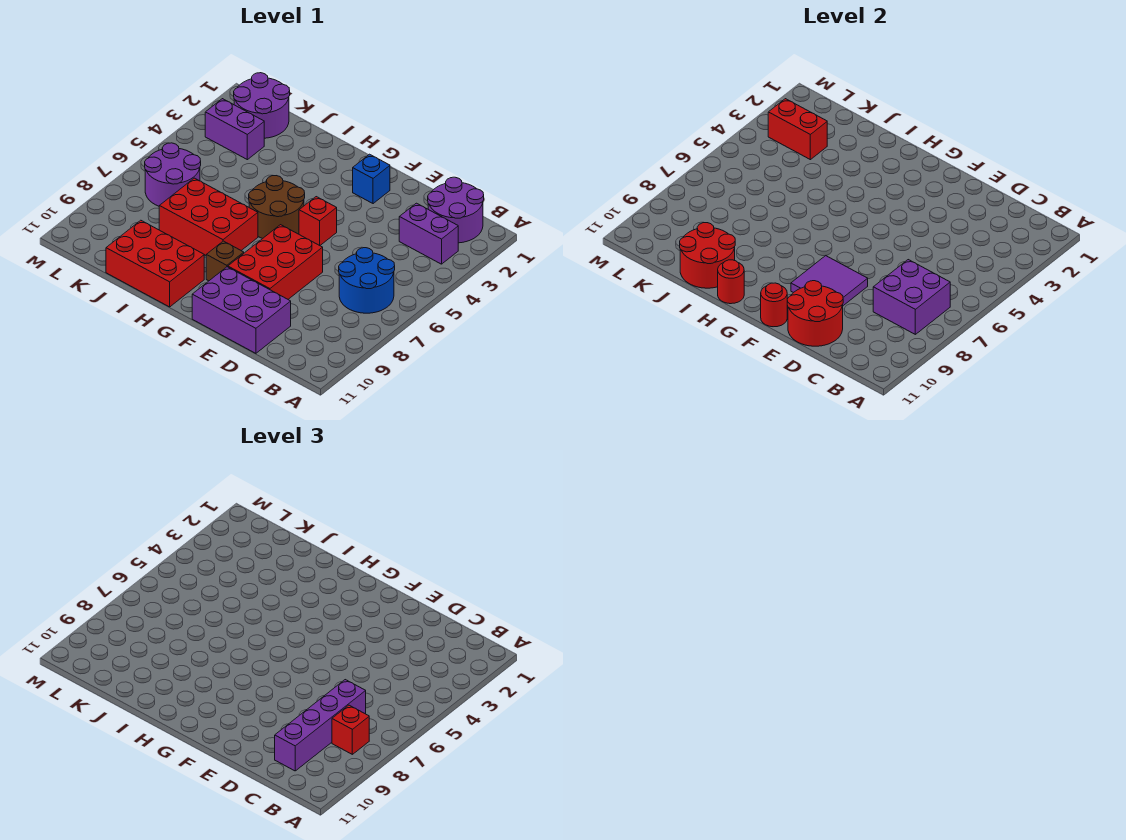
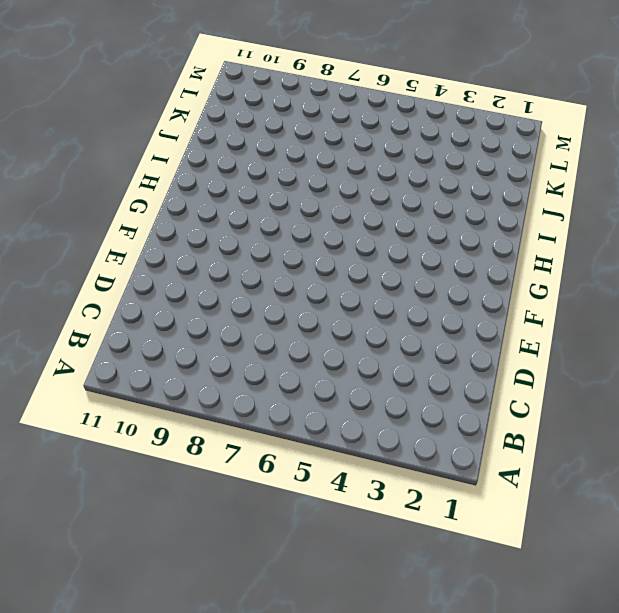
none -> purple round brick B1:C2 level 1
none -> purple brick B3:C3 level 1
none -> blue round brick B6:C7 level 1

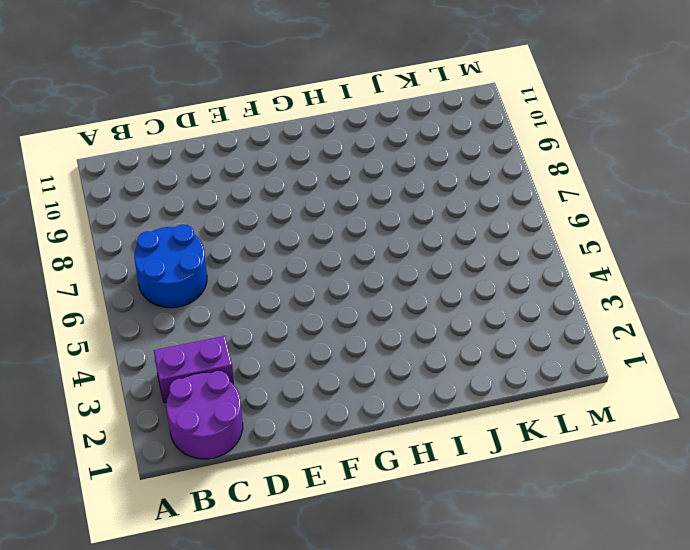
none -> purple brick D10:F11 level 1
none -> red brick E7:F9 level 1
none -> blue brick F2 level 1

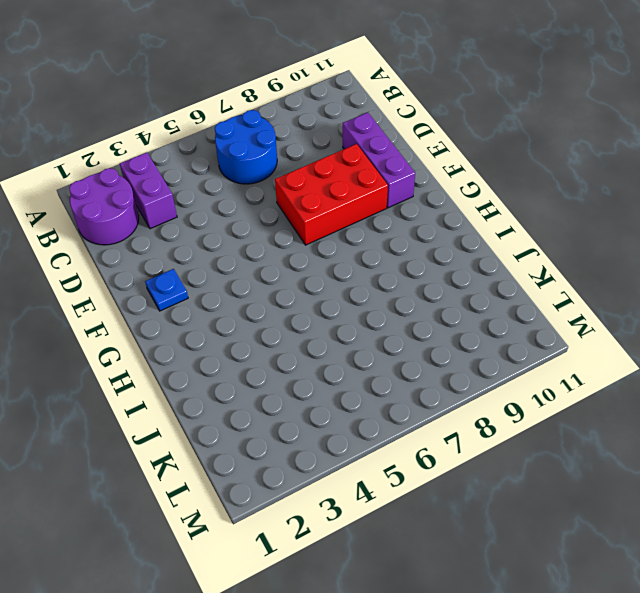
purple brick D10:F10 level 1 -> purple brick D10:F11 level 1
blue plate F2 level 1 -> blue brick F2 level 1
none -> red brick F5 level 1
none -> brown round brick G5:H6 level 1
none -> brown brick G9 level 1

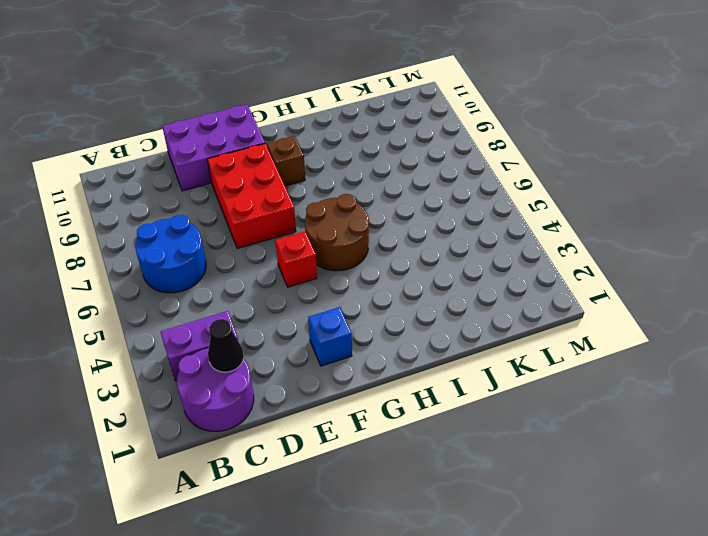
black cone C2 level 2 -> none
none -> red brick H7:J8 level 1
none -> red brick H10:J11 level 1
none -> purple round brick K1:L2 level 1

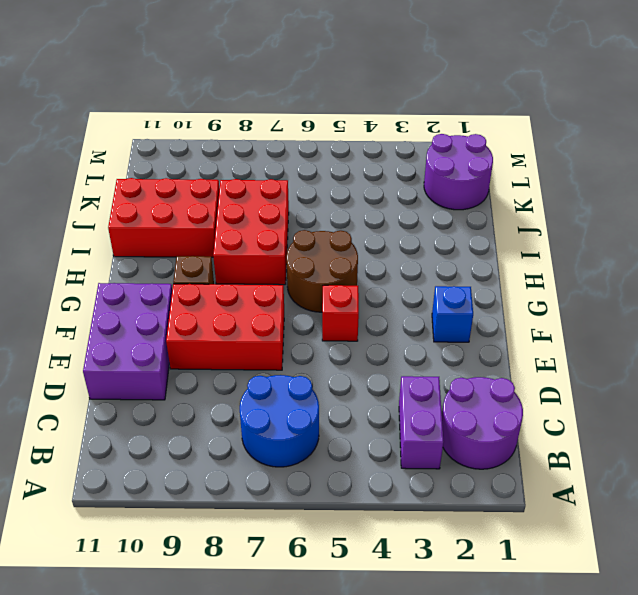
red brick I9:J11 level 1 -> red brick H10:J11 level 1
none -> purple brick K3:L3 level 1
none -> purple round brick K6:L7 level 1
none -> purple brick B7:C8 level 2

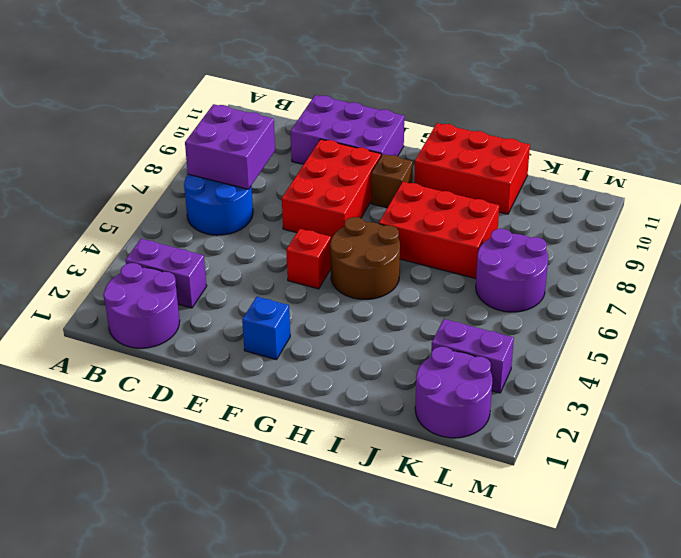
none -> red round brick D10:E11 level 2
none -> purple tile E8:F9 level 2
none -> red round brick F11 level 2

